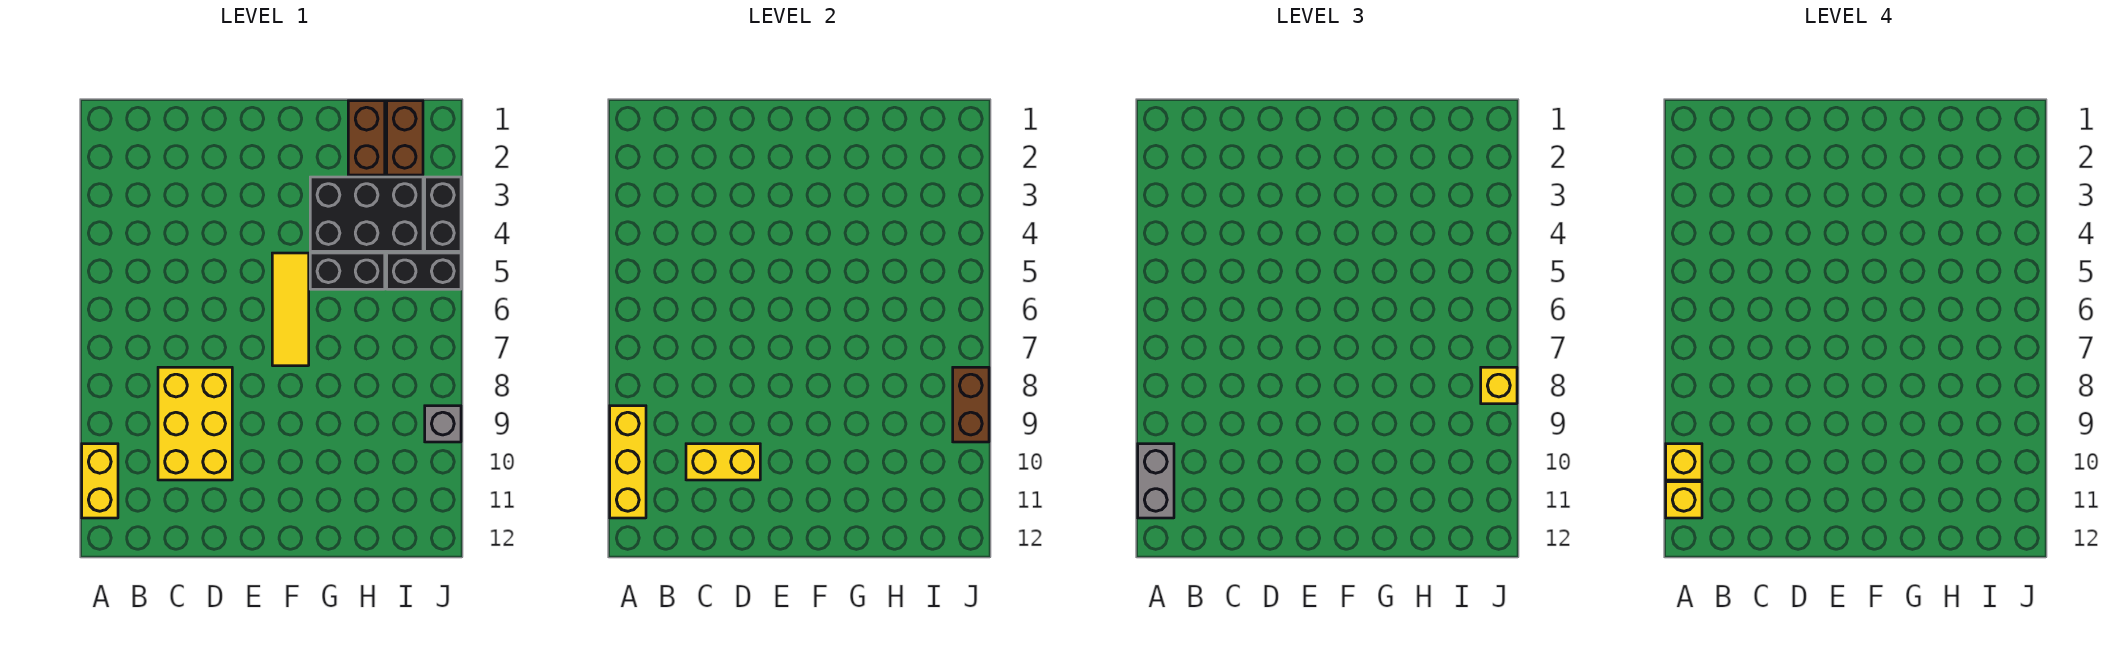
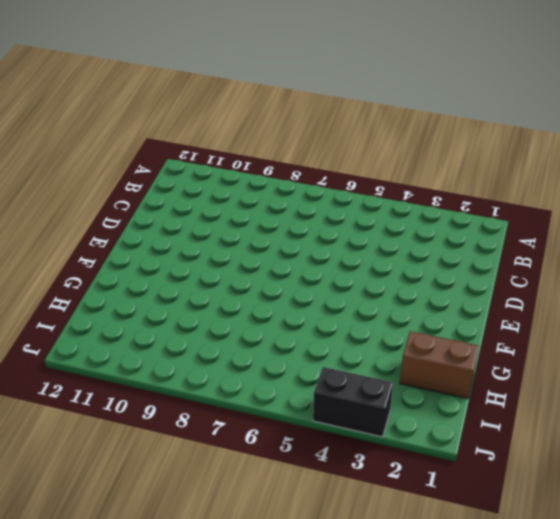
none -> yellow brick A10:A11 level 1
none -> yellow brick C8:D10 level 1
none -> yellow tile F5:F7 level 1

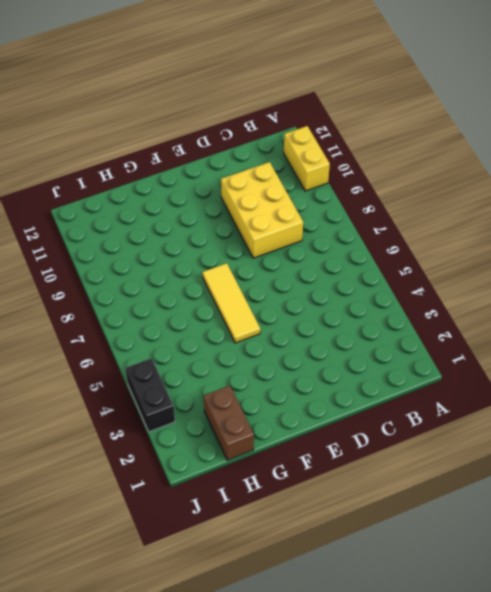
none -> black brick G3:I4 level 1
none -> black brick G5:H5 level 1
none -> brown brick I1:I2 level 1

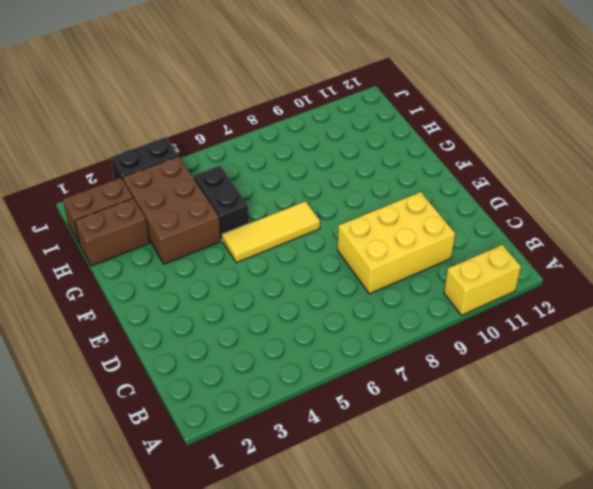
brown brick G3:I4 level 1 -> black brick G3:I4 level 1
none -> black brick I5:J5 level 1
none -> grey brick J9 level 1
none -> yellow brick A9:A11 level 2

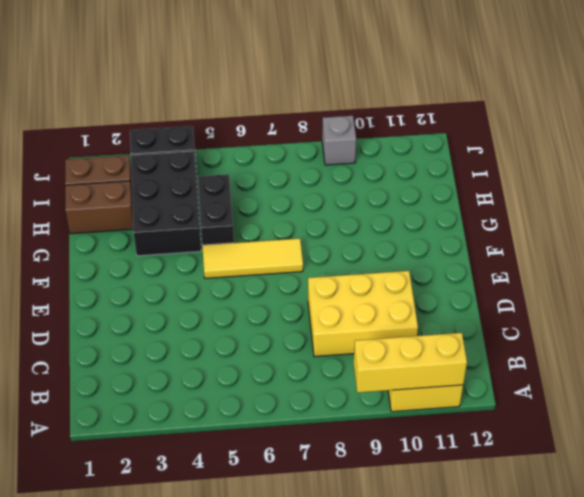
none -> black brick I5:J5 level 1
none -> yellow brick C10:D10 level 2
none -> brown brick J8:J9 level 2

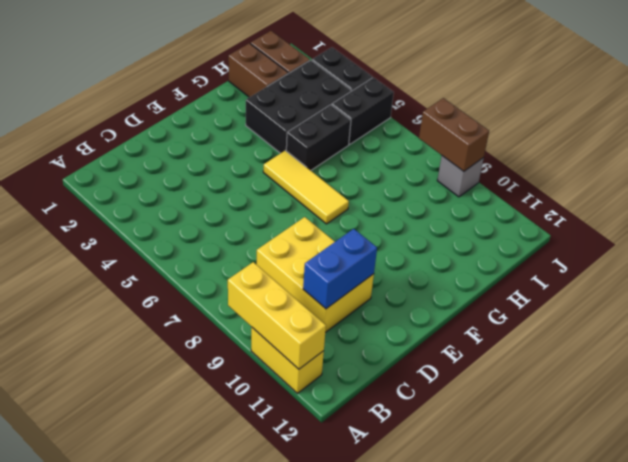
blue brick C10:D10 level 2 -> yellow brick C10:D10 level 2
none -> grey brick A10:A11 level 3
none -> yellow brick J8 level 3
none -> yellow brick A10 level 4

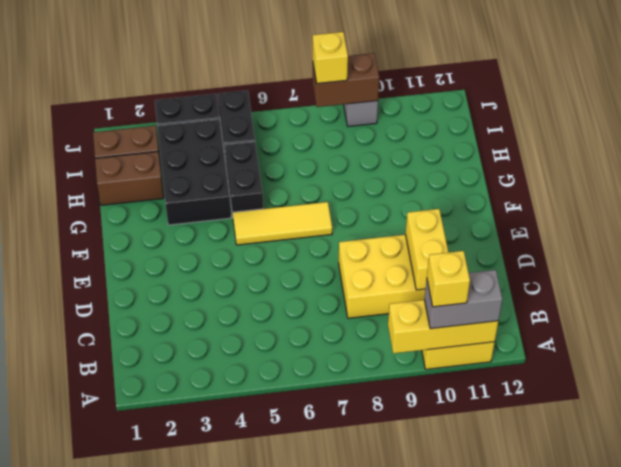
none -> yellow brick A11 level 4

